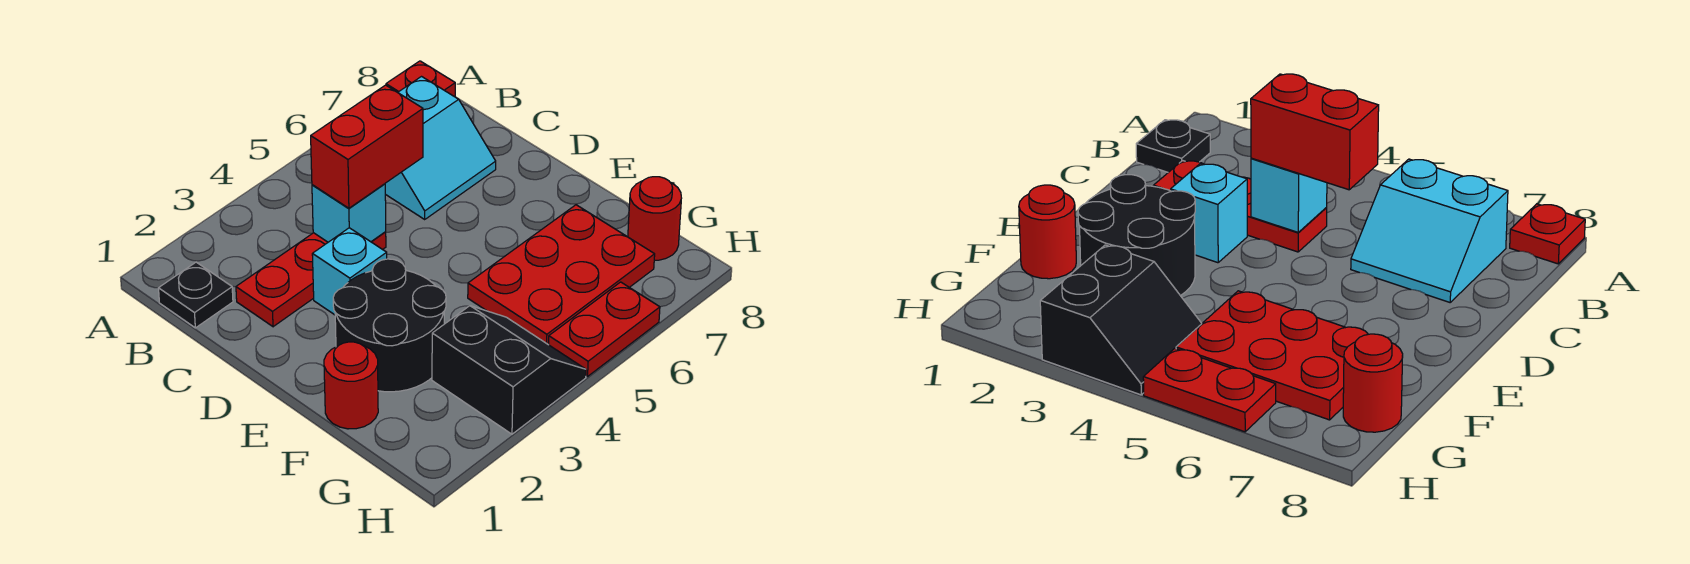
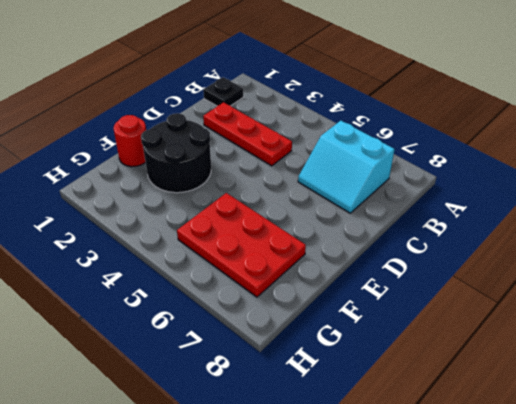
none -> red plate A8 level 1
none -> cyan brick D3 level 1
none -> black slope G3:H4 level 1 top 3

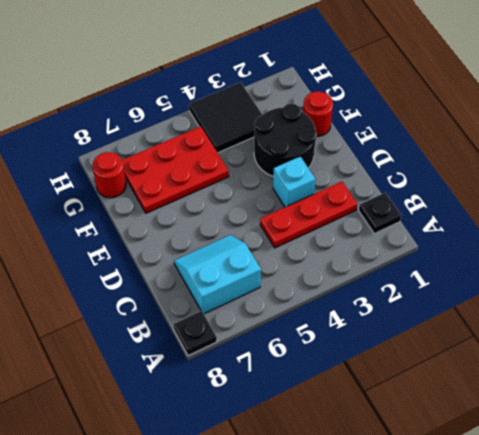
black plate A8 level 1 -> red plate A8 level 1
black tile G3:H4 level 1 -> black slope G3:H4 level 1 top 3
none -> red plate H5:H6 level 1
none -> cyan brick C4 level 2
none -> red brick C4:C5 level 3

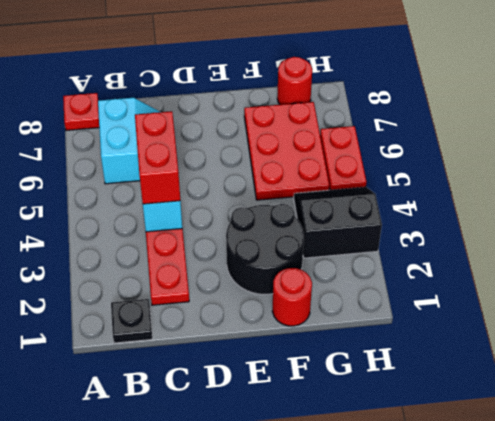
none -> cyan brick D3 level 1

